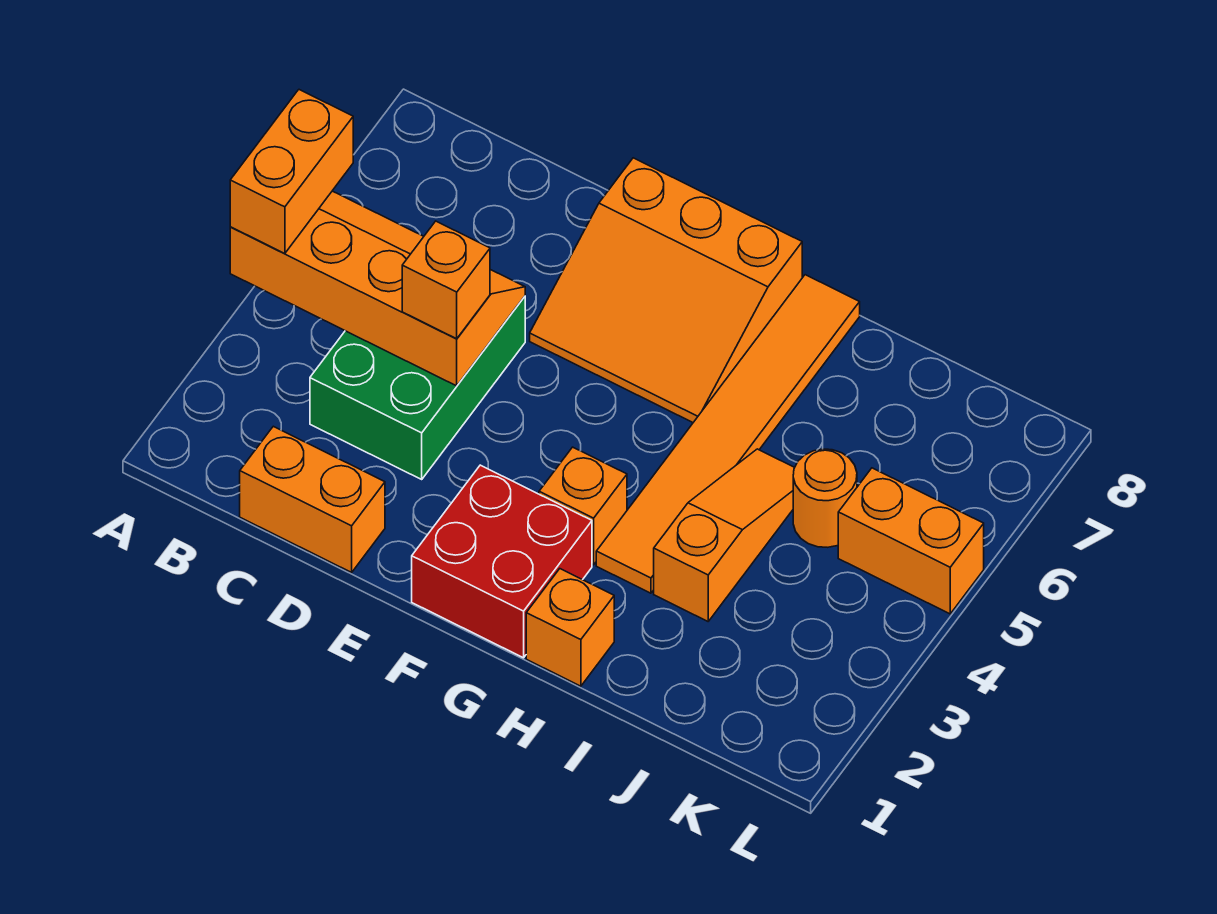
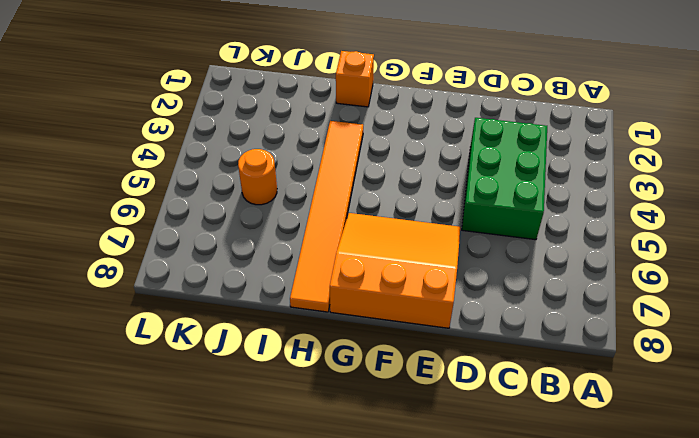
none -> orange brick C1:D1 level 1
none -> red brick F1:G2 level 1
none -> orange brick G3 level 1

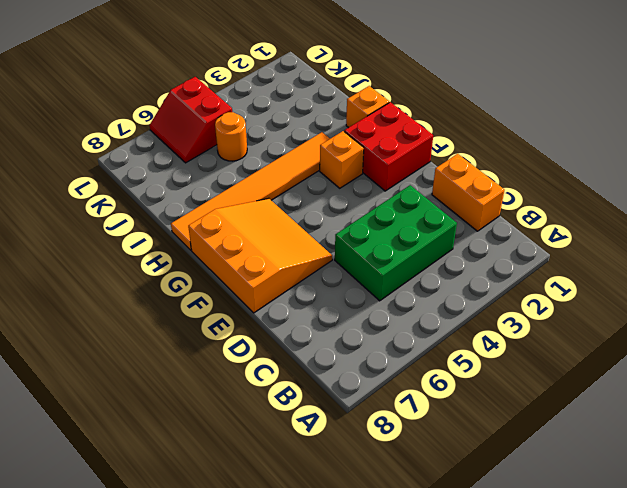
red slope K5:L6 level 1 top 5 -> orange brick K5:L5 level 1
none -> orange slope I3:I5 level 1 top 3
none -> orange slope A4:D5 level 2 top 4
none -> orange brick A4:A5 level 3

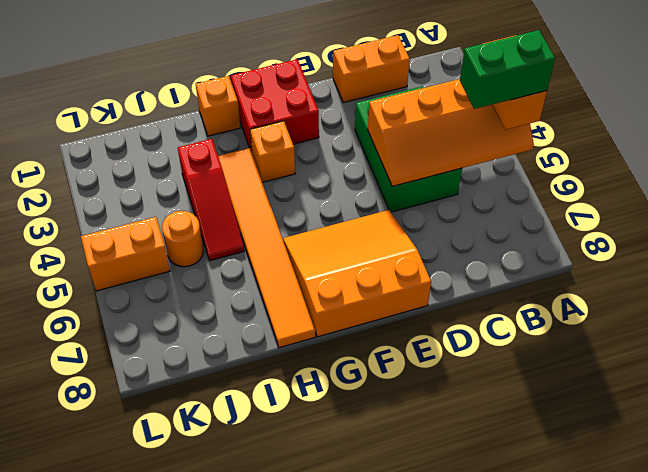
green brick A5:B5 level 4 -> none
red slope I3:I5 level 1 top 3 -> orange slope I3:I5 level 1 top 3
none -> orange brick D4 level 3

